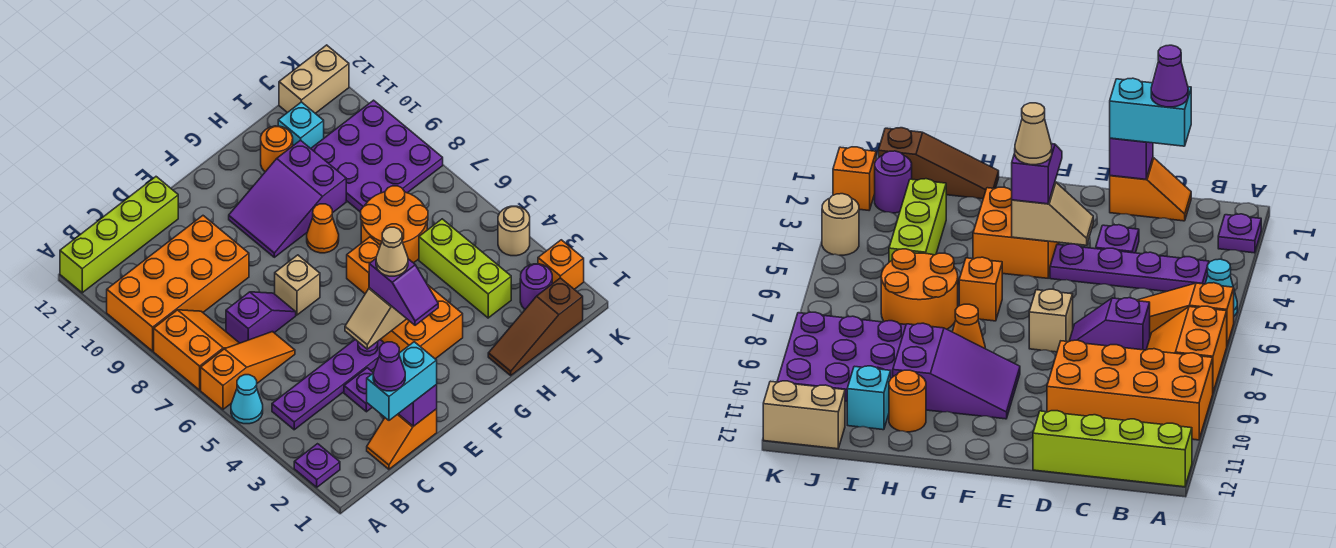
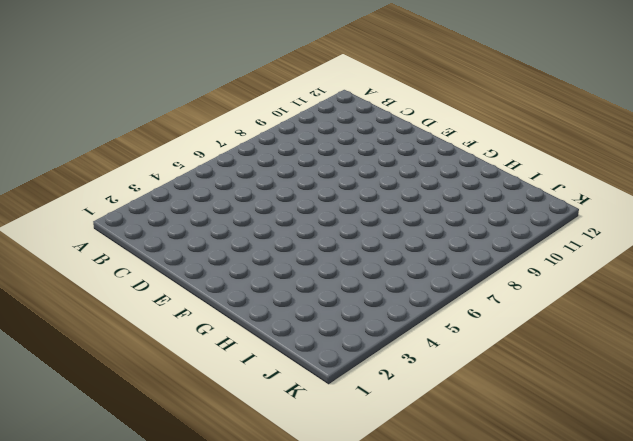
none -> purple plate A2 level 1
none -> cyan cone A5 level 1
none -> orange slope A6:C6 level 1 top A
none -> orange slope A7:B8 level 1 top A

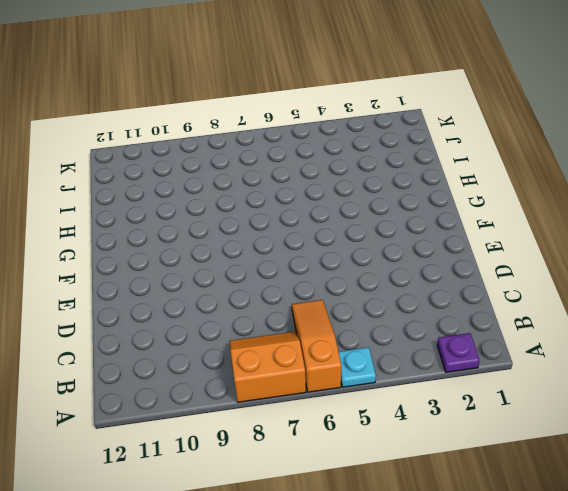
cyan plate A5 level 1 -> cyan cone A5 level 1
none -> orange brick A9:D10 level 1
none -> lime brick A12:D12 level 1
none -> purple plate B4:E4 level 1
none -> orange slope C1:D1 level 1 top D

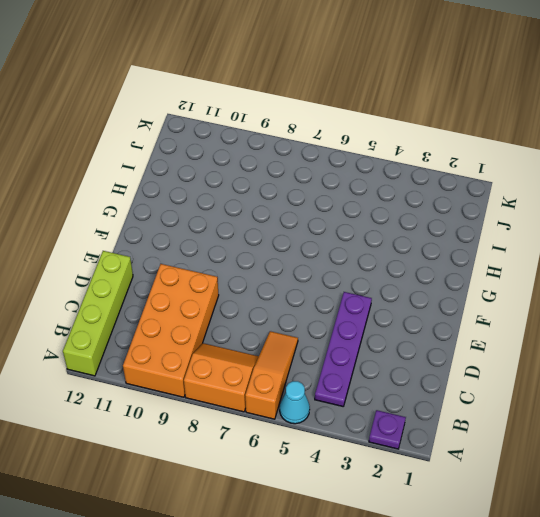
none -> orange slope C1:D1 level 1 top D
none -> purple slope C7:D7 level 1 top C
none -> purple plate D3 level 1
none -> tan brick E7 level 1

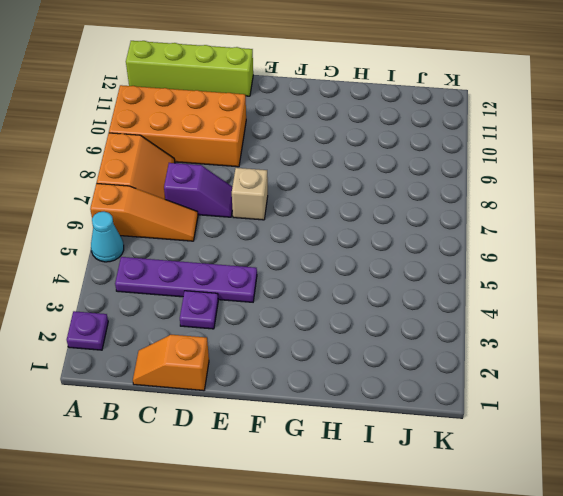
none -> orange brick F3:G4 level 1
none -> purple slope F9:H10 level 1 top H
none -> orange brick G6 level 1
none -> orange cone G8 level 1

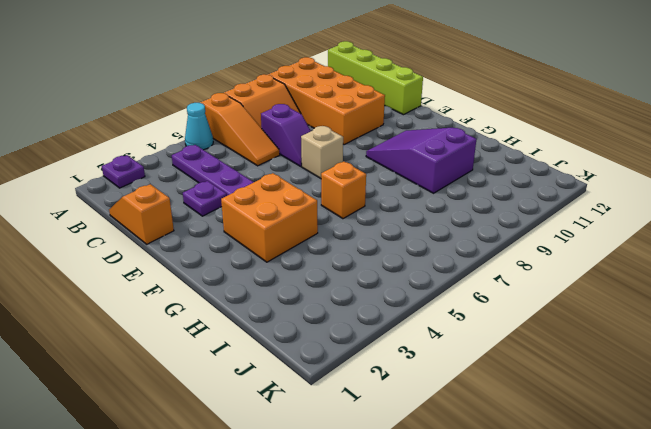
none -> orange cone G8 level 1
none -> brown slope H1:J1 level 1 top J
none -> orange round brick H6:I7 level 1
none -> orange round brick H11 level 1

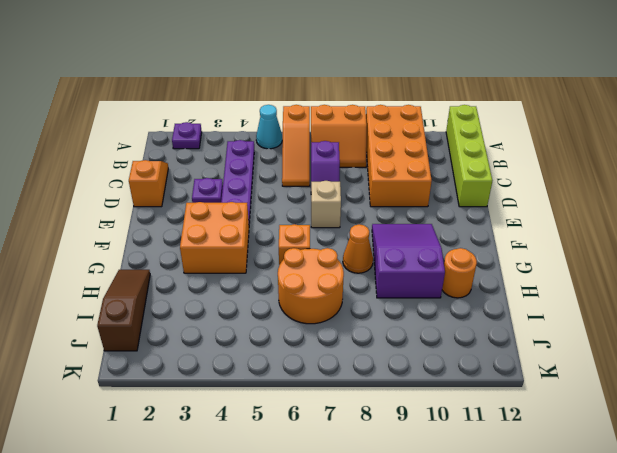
none -> lime brick I3:I5 level 1
none -> purple plate I8:K10 level 1
none -> cyan brick I11 level 1
none -> purple round brick J2 level 1

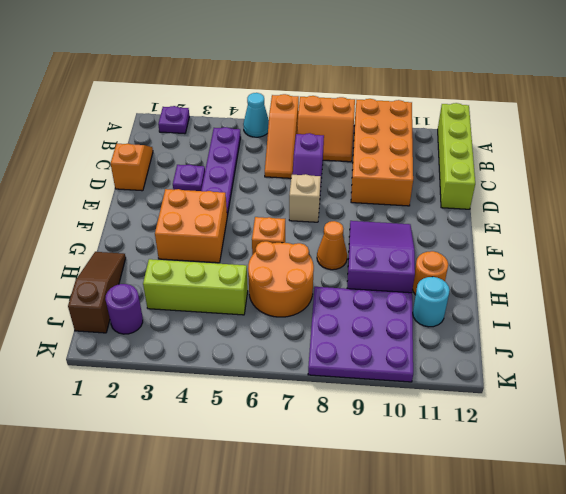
cyan round brick I11 level 1 -> cyan brick I11 level 1
none -> tan brick J12:K12 level 1
none -> orange brick K2 level 1
none -> tan round brick K4 level 1
none -> purple brick D1 level 2

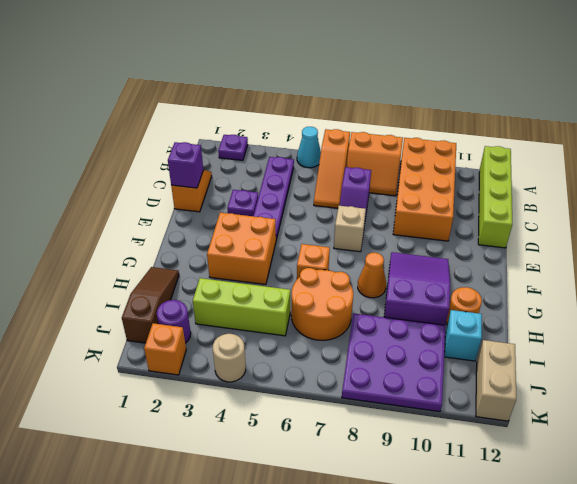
none -> tan slope E4:F4 level 2 top F
none -> cyan brick C1:D1 level 3
none -> purple slope F3:F4 level 3 top 4
none -> purple cone C1 level 4

